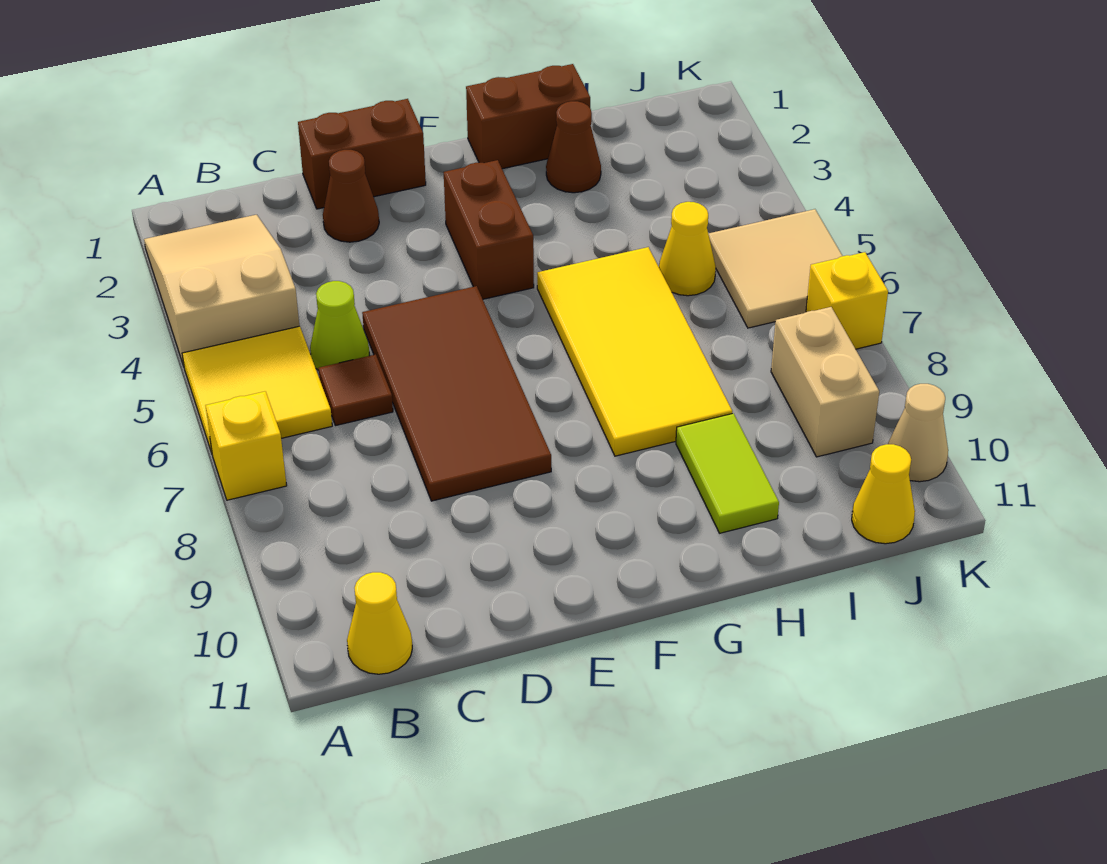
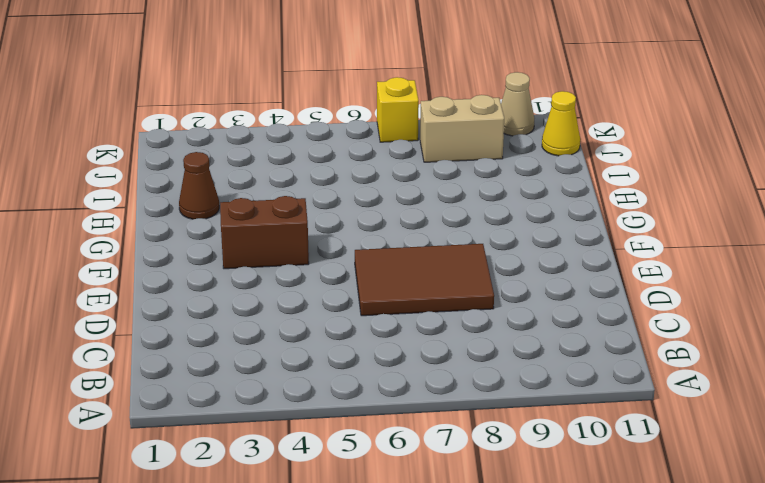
brown tile D6:E8 level 1 -> brown tile D5:E8 level 1
none -> tan slope A2:B4 level 1 top 4
none -> yellow tile A5:B6 level 1
none -> yellow brick A7 level 1

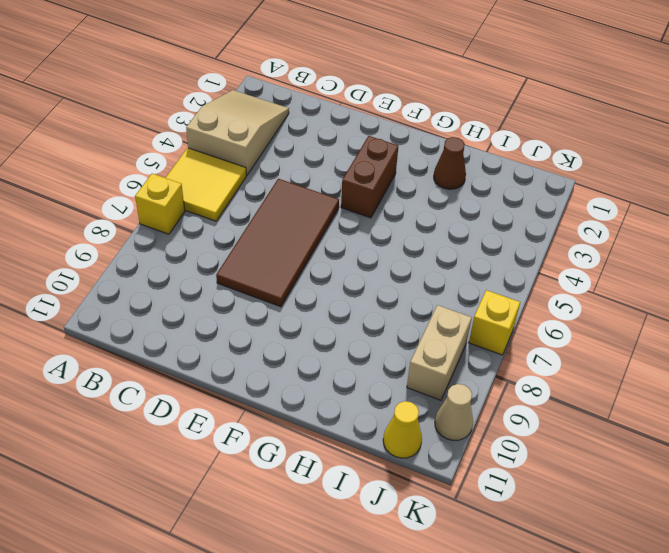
none -> yellow cone B11 level 1
none -> lime cone C5 level 1
none -> brown tile C6 level 1

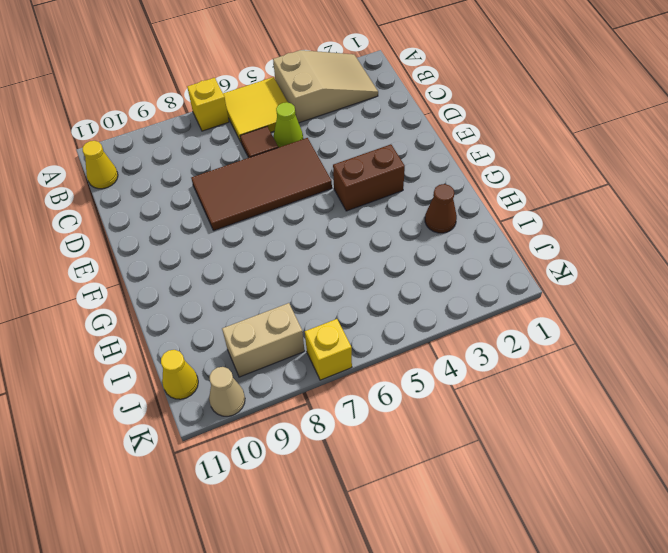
none -> brown brick D1:E1 level 1
none -> brown cone D2 level 1
none -> brown brick G1:H1 level 1

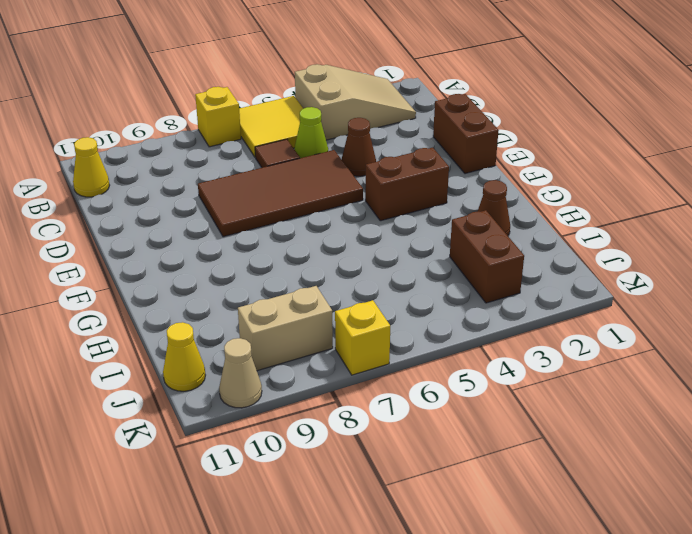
brown cone D4 level 1 -> brown cone D2 level 1
brown brick I3:J3 level 1 -> brown brick G1:H1 level 1
none -> yellow tile G5:H8 level 1
none -> lime tile H9:H10 level 1
none -> yellow cone I5 level 1

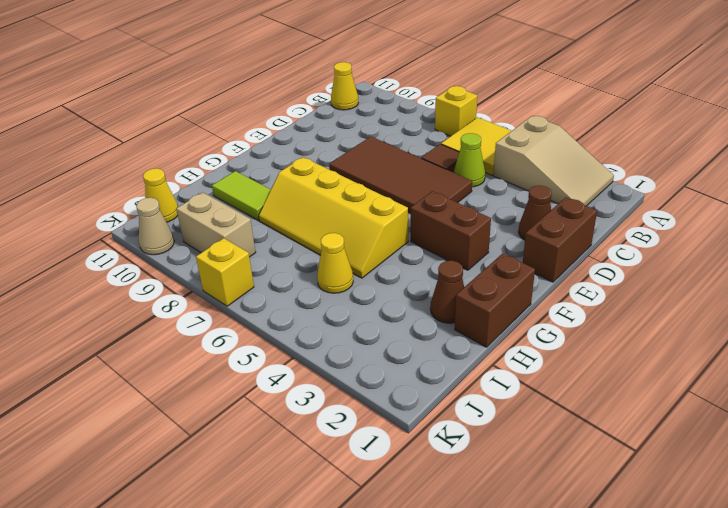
yellow slope G5:H8 level 1 top G -> yellow tile G5:H8 level 1
none -> tan tile J5:K6 level 1

